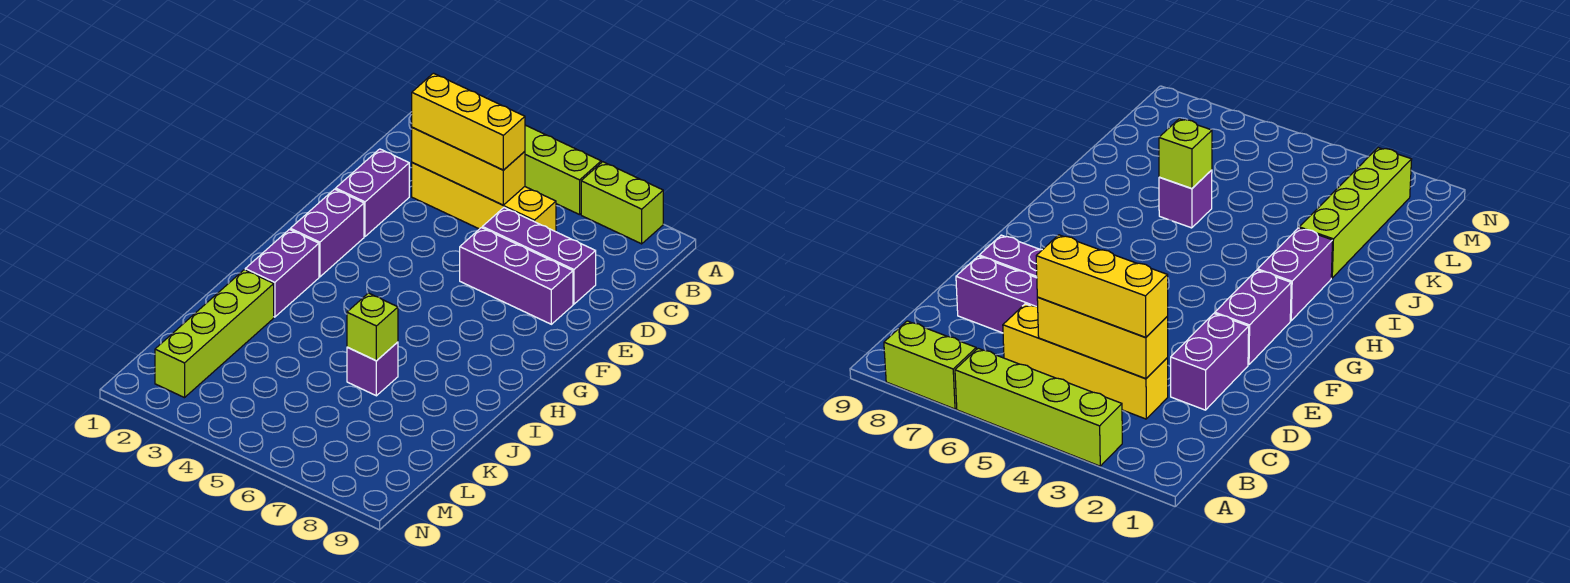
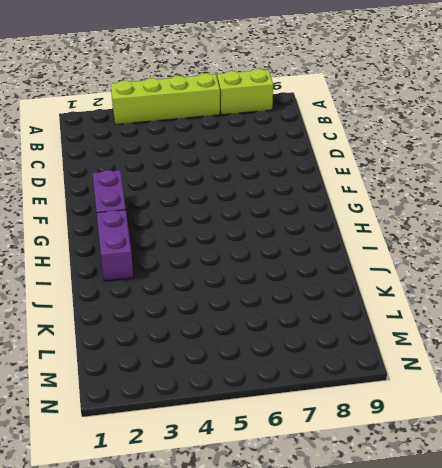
none -> yellow brick C3:C6 level 1
none -> purple brick D2:E2 level 1
none -> purple brick D6:D8 level 1

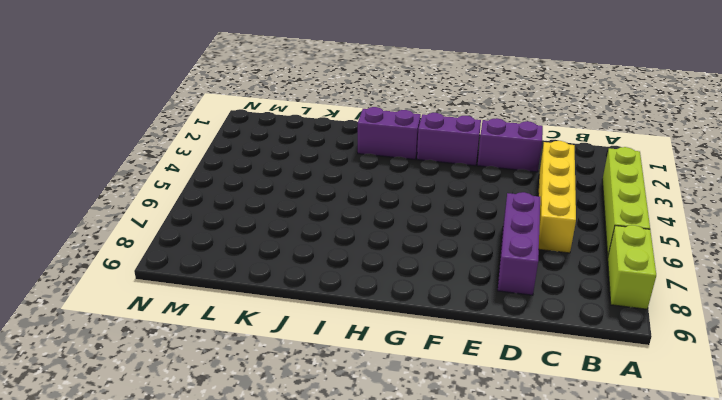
none -> purple brick E6:E8 level 1
none -> lime brick J2:M2 level 1
none -> purple brick J6 level 1

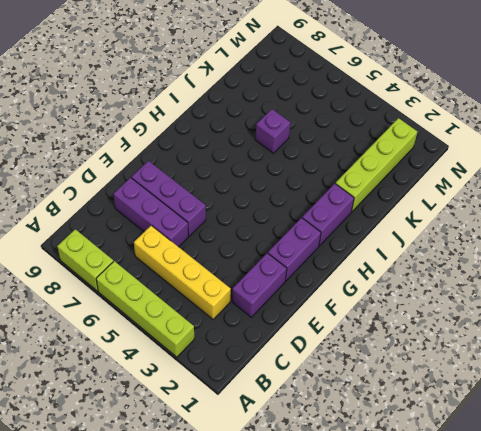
none -> yellow brick C3:C5 level 2
none -> lime brick J6 level 2
none -> yellow brick C3:C5 level 3

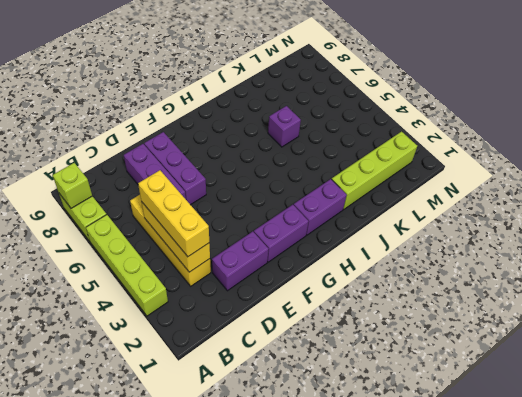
lime brick A8 level 2 -> lime brick J6 level 2

